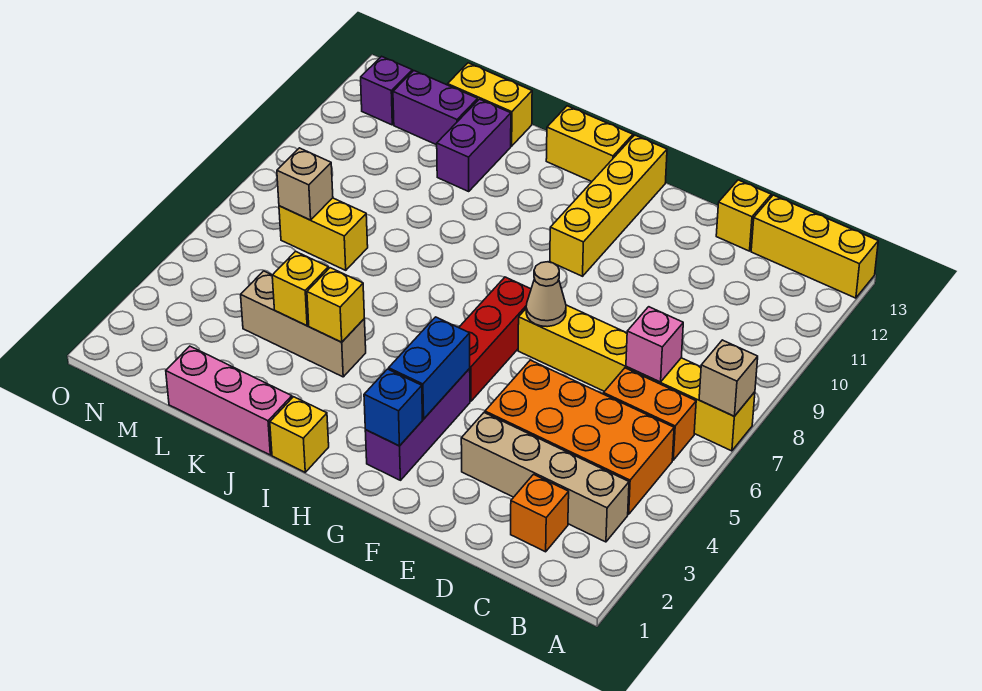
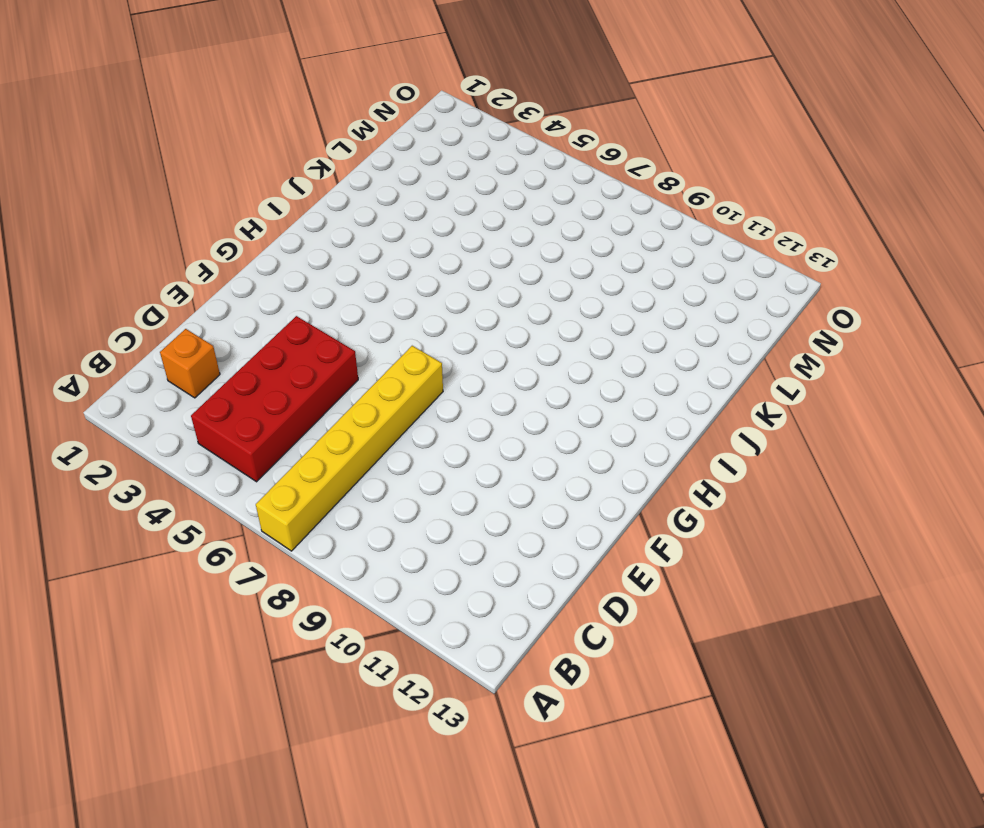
red brick B4:E5 level 1 -> orange brick B4:E5 level 1
none -> yellow brick A13:C13 level 1
none -> tan brick B3:E3 level 1
none -> orange brick B6:C6 level 1

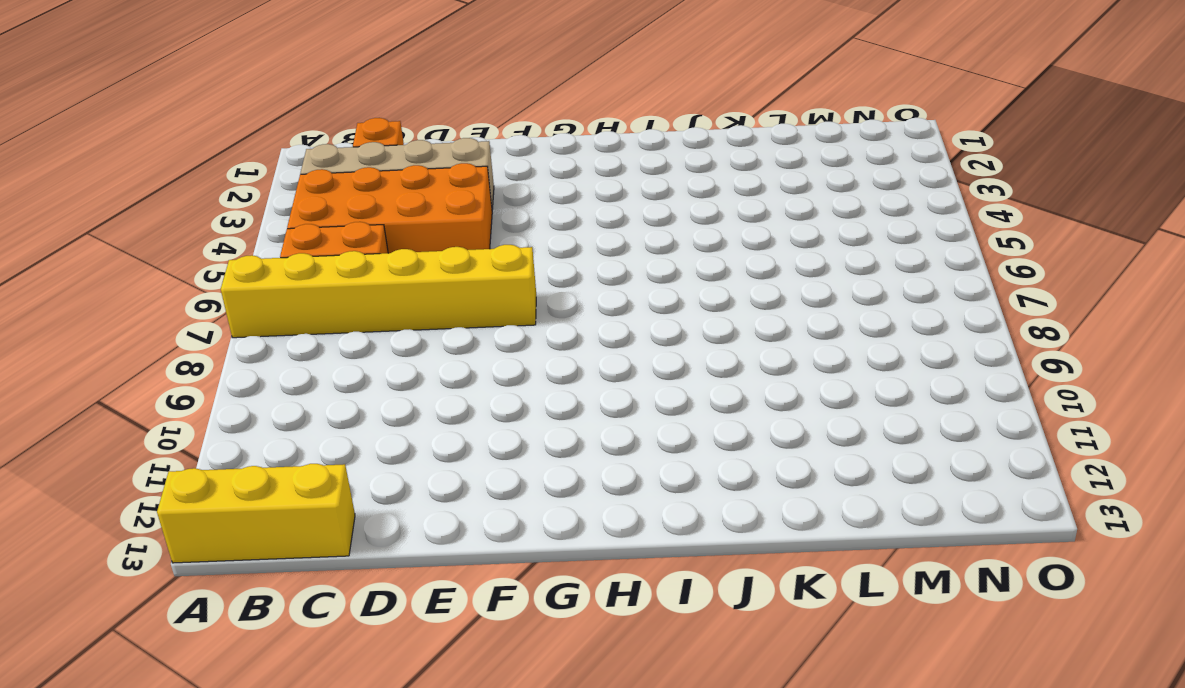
none -> yellow brick D13 level 1
none -> purple brick G2:G4 level 1
none -> red brick G5:G7 level 1

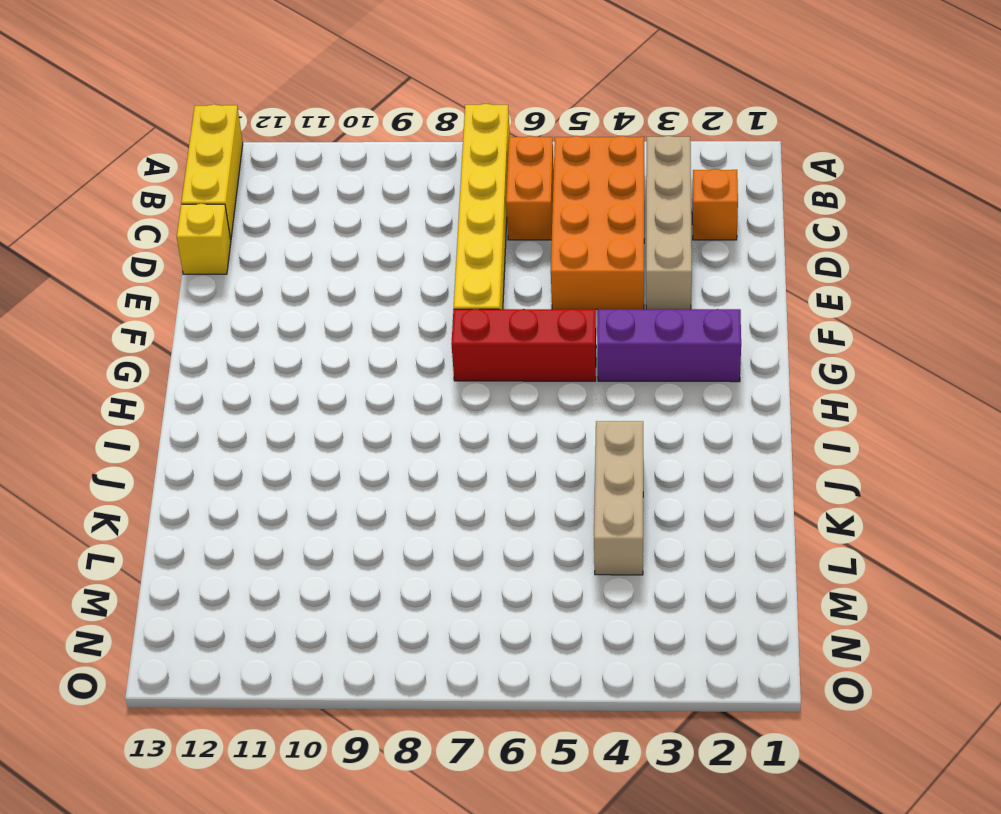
none -> yellow brick G10:G13 level 1
none -> yellow brick H13:I13 level 1
none -> yellow brick I1 level 1

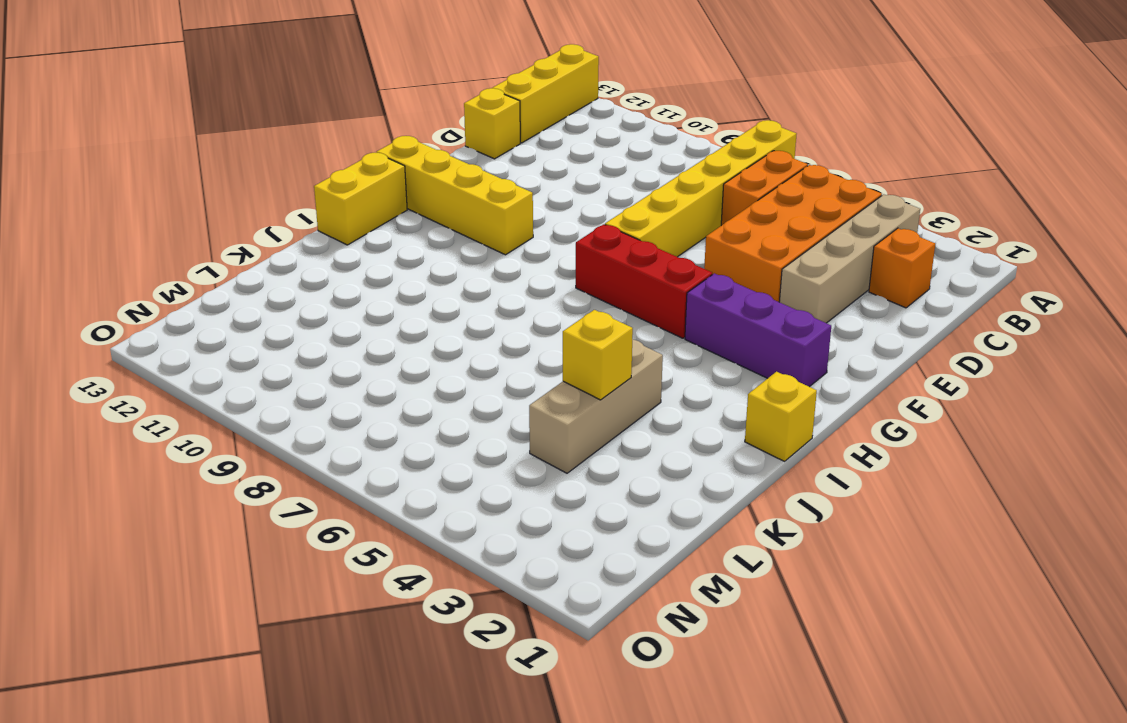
none -> pink brick J1:L1 level 1
none -> purple brick K11:K12 level 1
none -> yellow brick K13:L13 level 1

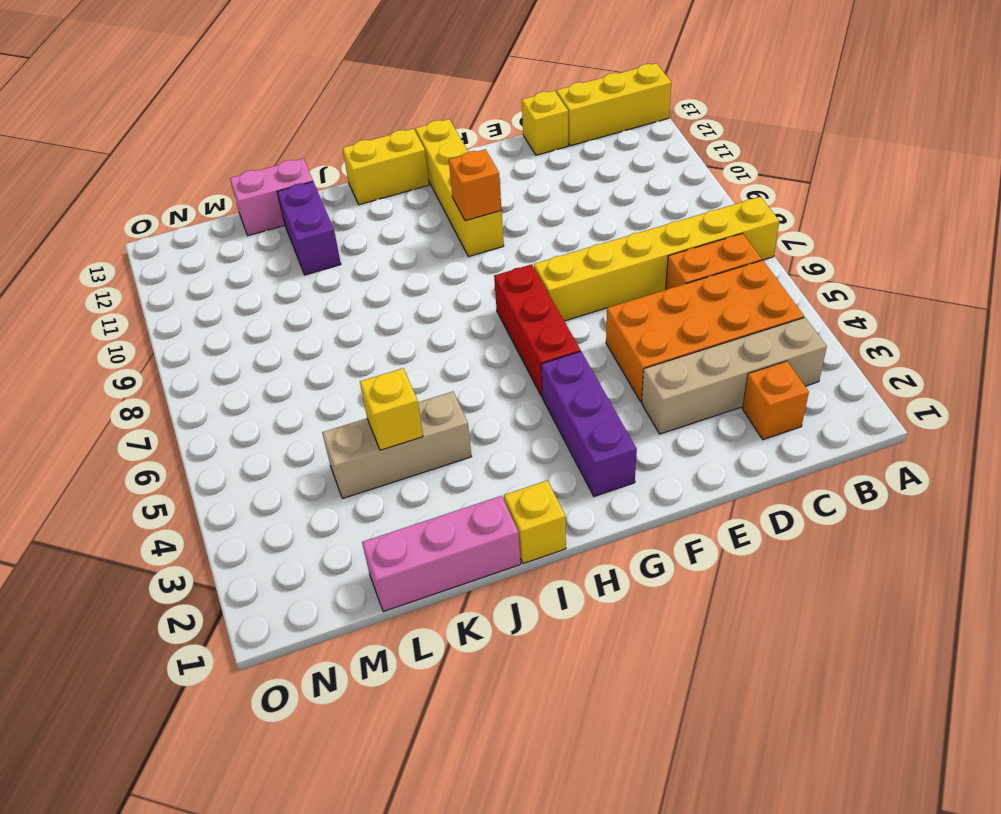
orange brick G10 level 2 -> none
pink brick K13:L13 level 1 -> yellow brick K13:L13 level 1
none -> yellow brick L7:M7 level 1
none -> purple brick L12:M12 level 1
none -> purple brick N12 level 1

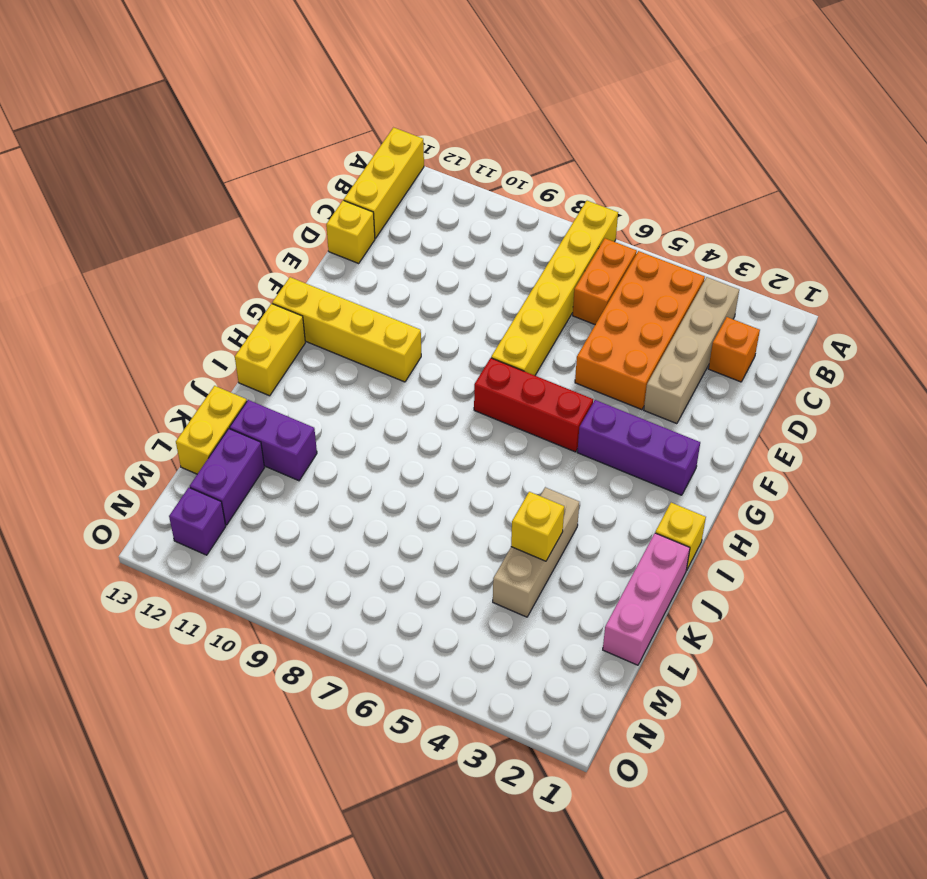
none -> yellow brick L7:M7 level 1
none -> tan brick A7 level 2
none -> pink brick C7 level 2

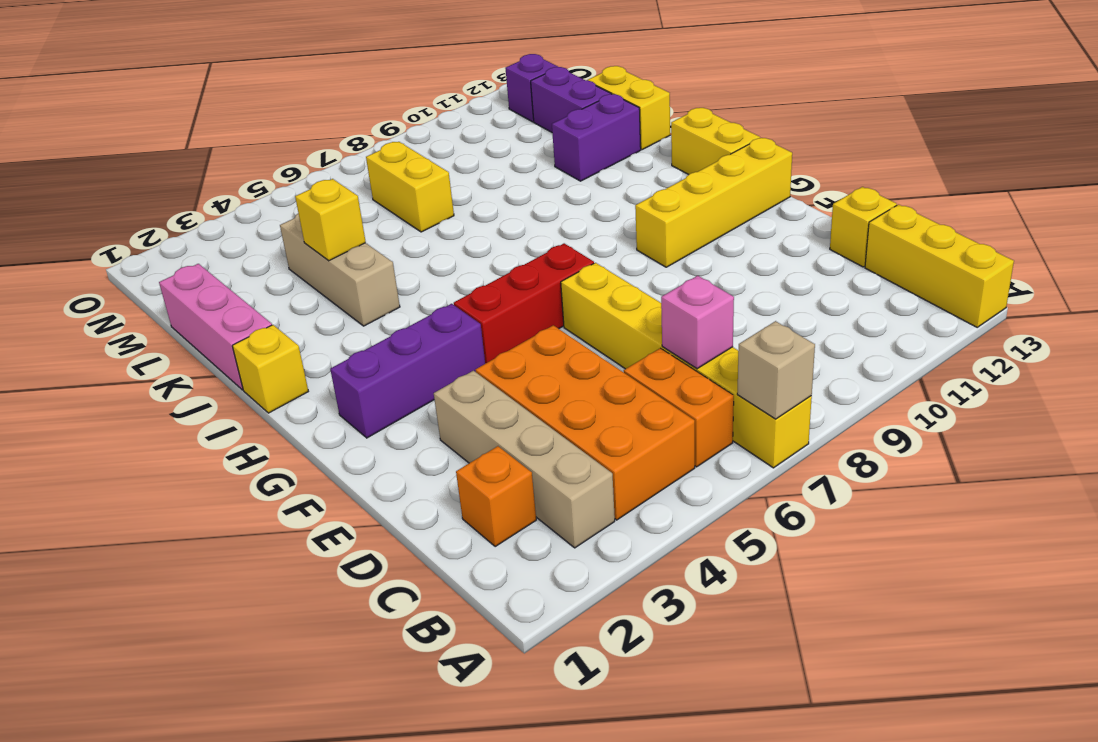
none -> tan cone F7 level 2
none -> blue brick G2 level 2
none -> blue brick G3:G4 level 2

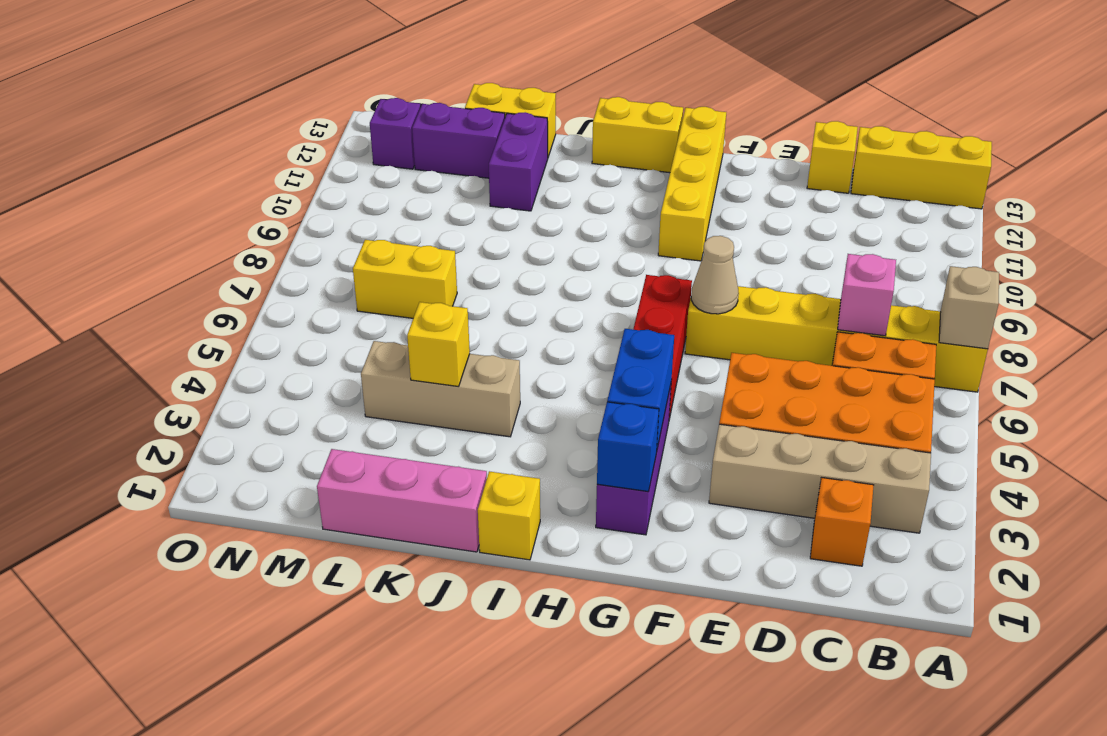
none -> yellow brick J4 level 2
none -> tan brick M7 level 2

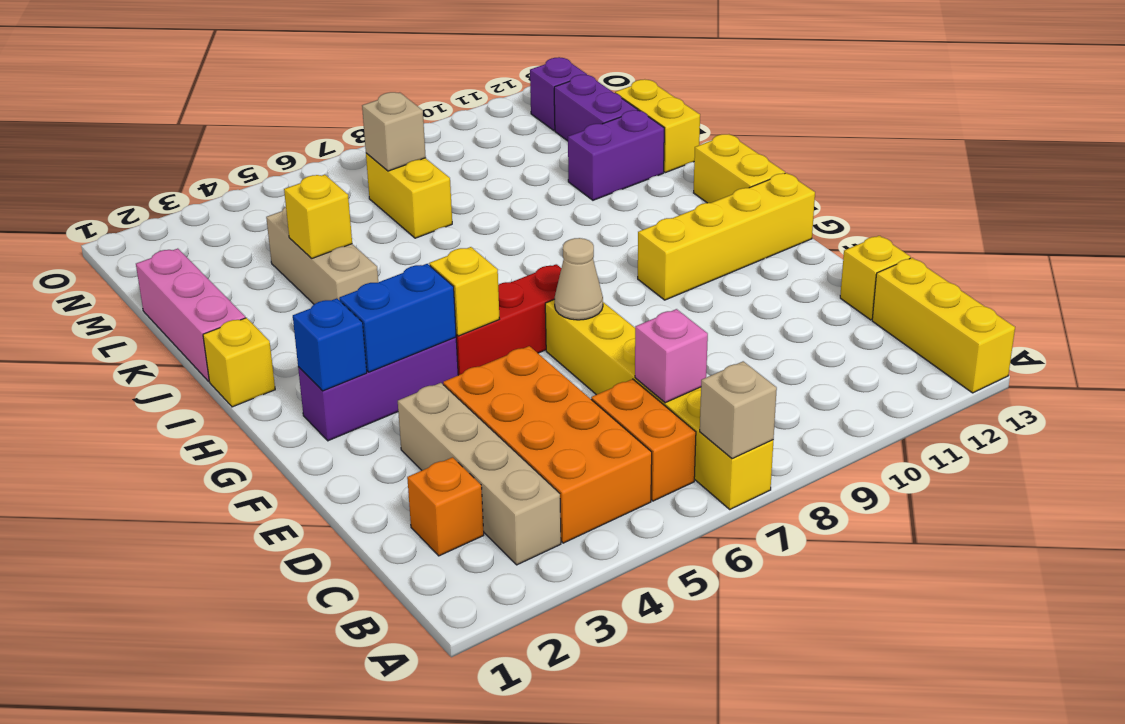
yellow brick G5 level 2 -> yellow brick J4 level 2

